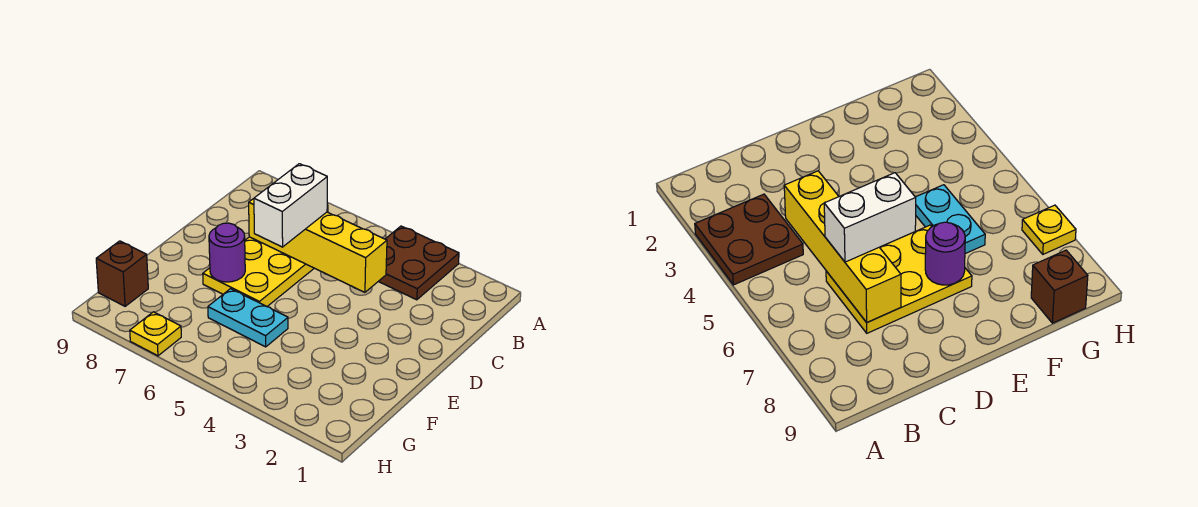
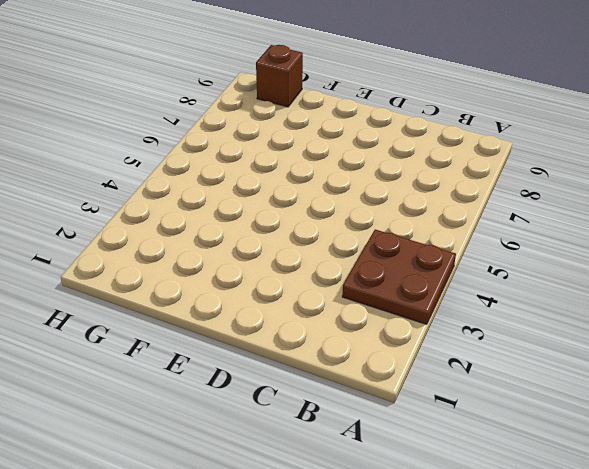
none -> yellow plate C6:E7 level 1
none -> cyan plate F5:F6 level 1

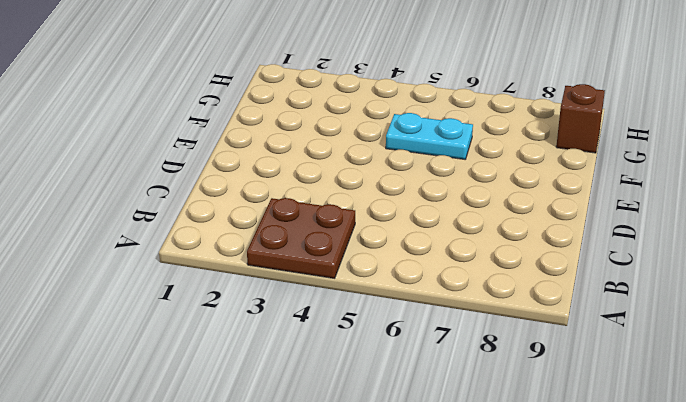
none -> yellow plate C6:E7 level 1
none -> yellow plate H7 level 1

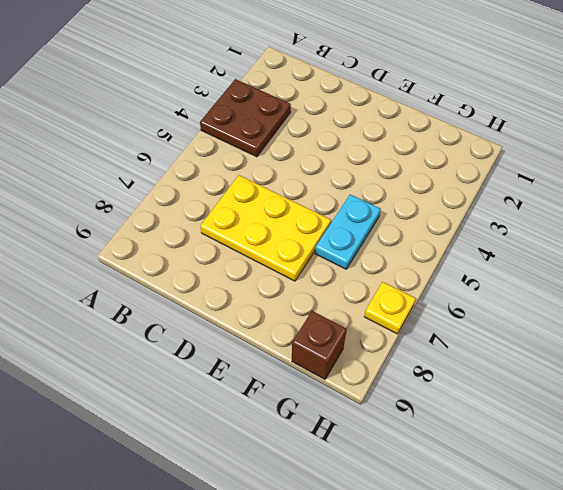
none -> yellow brick C4:C7 level 2
none -> purple round brick E7 level 2

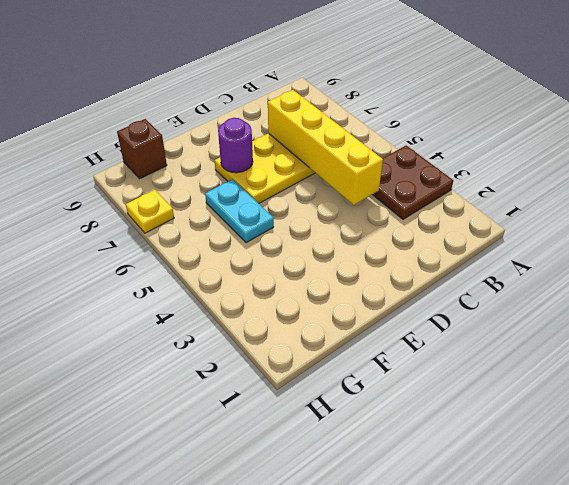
none -> white brick C6:D6 level 3

